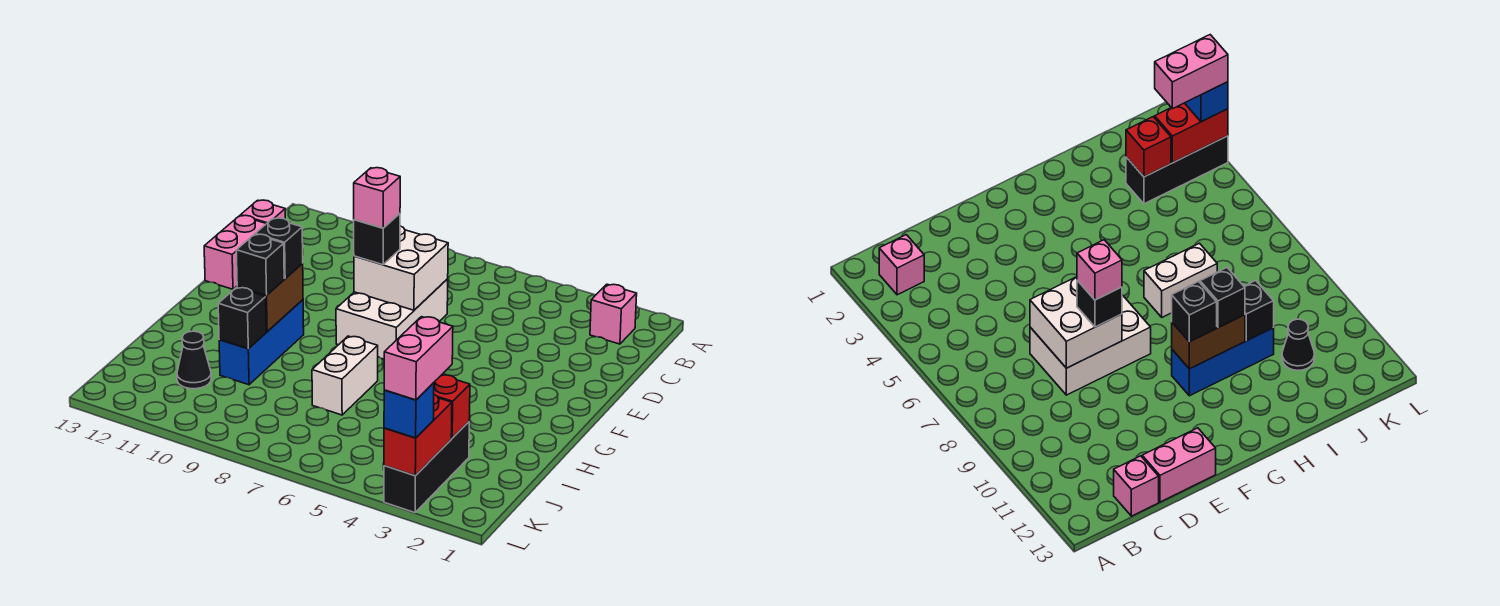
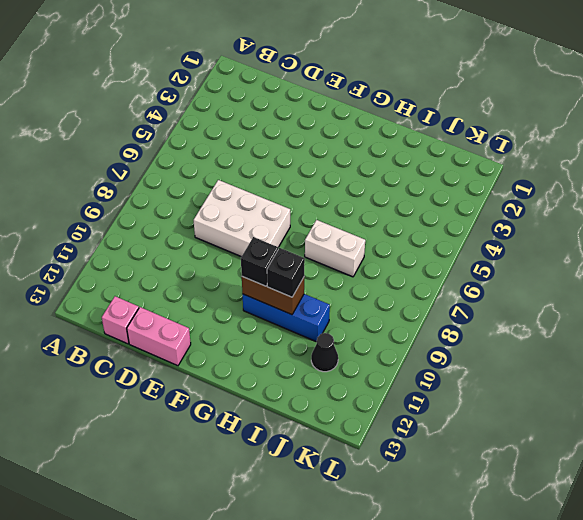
none -> pink brick B2 level 1
none -> black brick J3:L3 level 1
none -> white brick D7:E8 level 2

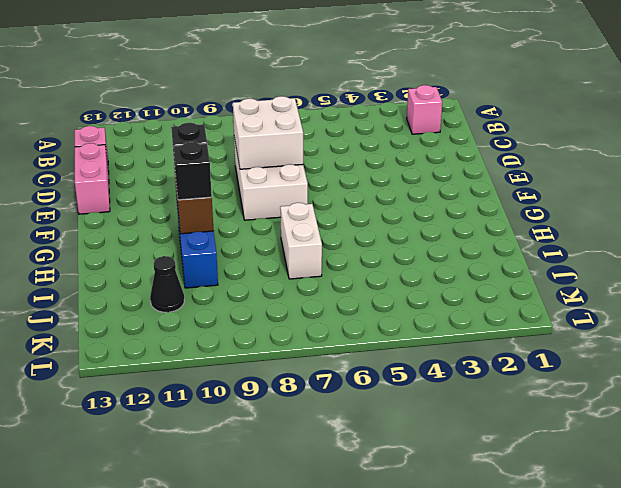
none -> black brick J3:L3 level 1
none -> black brick I10 level 2
none -> red brick J3 level 2

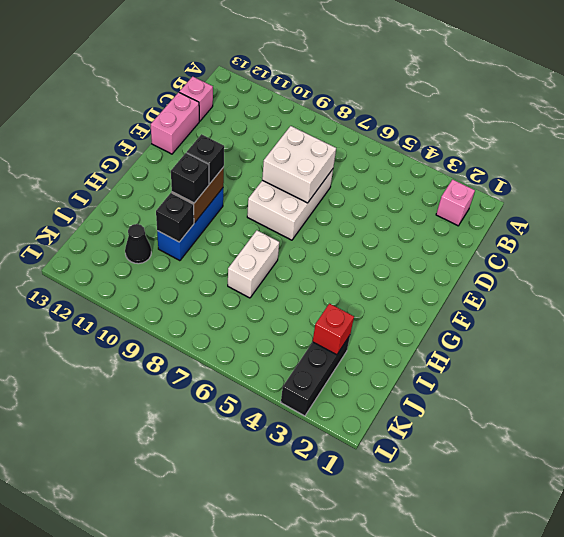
none -> red brick K3:L3 level 2
none -> black brick E8 level 3
none -> blue brick L3 level 3

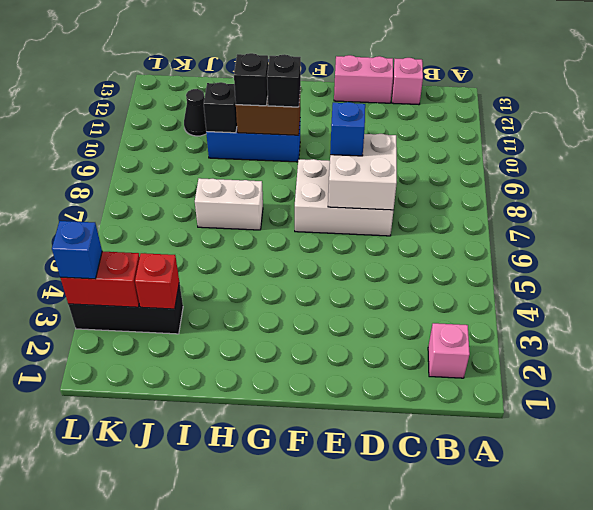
blue brick E8 level 3 -> black brick E8 level 3
none -> pink brick E8 level 4
none -> pink brick K3:L3 level 4

